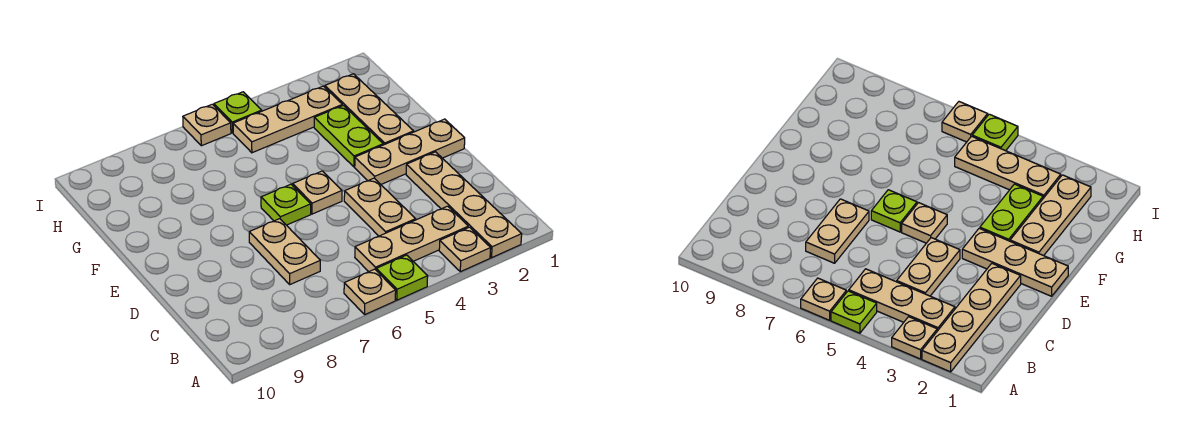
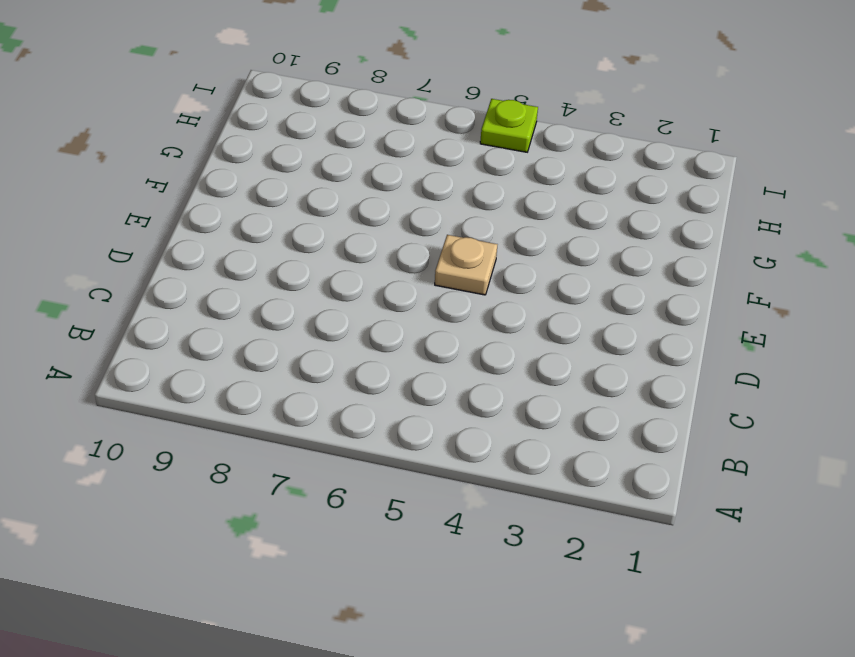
none -> tan plate A2:D2 level 1
none -> tan plate A3 level 1
none -> lime plate A5 level 1

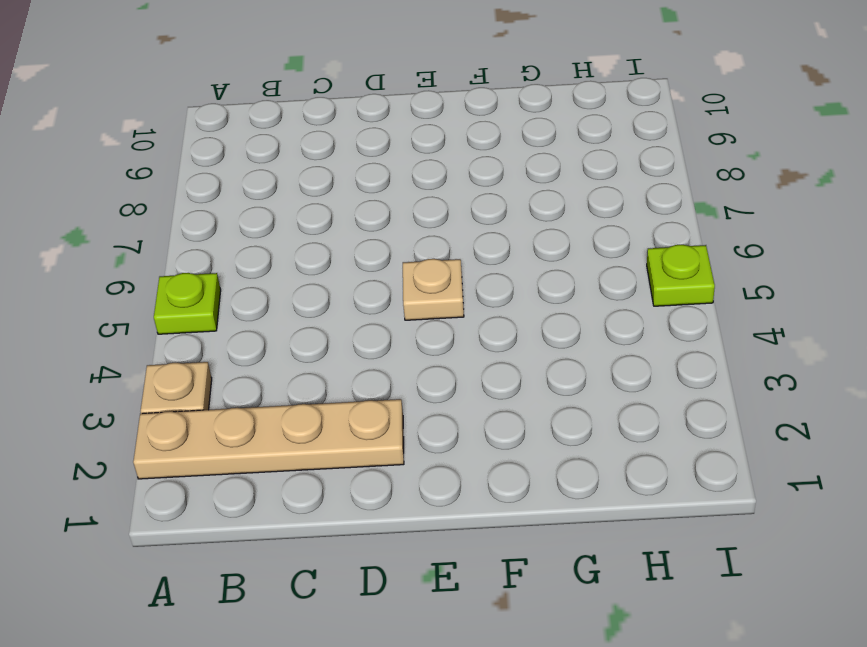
none -> tan plate A6 level 1
none -> tan plate B3:B5 level 1
none -> tan plate C4:D4 level 1

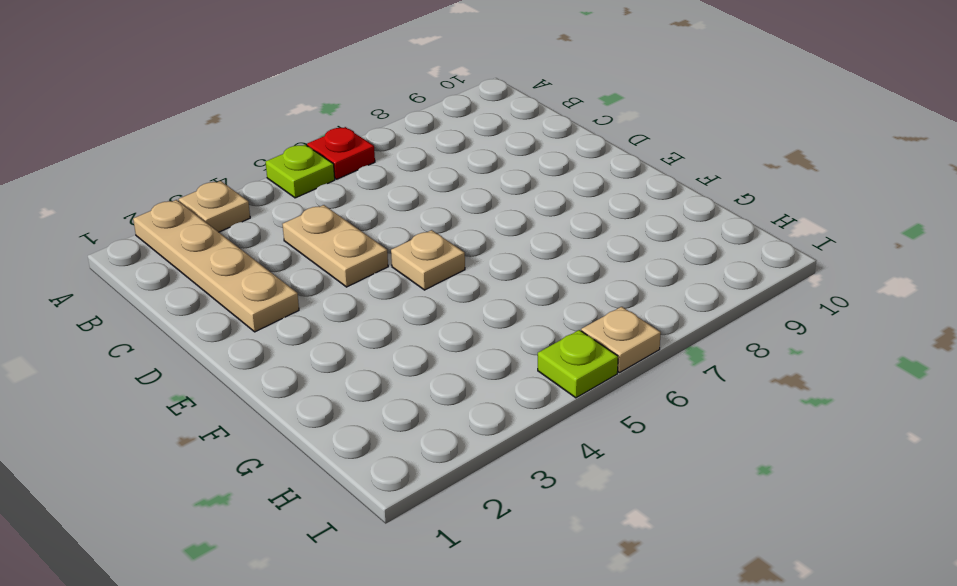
red plate A6 level 1 -> tan plate A6 level 1
none -> tan plate B3:B5 level 1
none -> tan plate C7:D7 level 1
none -> tan plate E1:E3 level 1

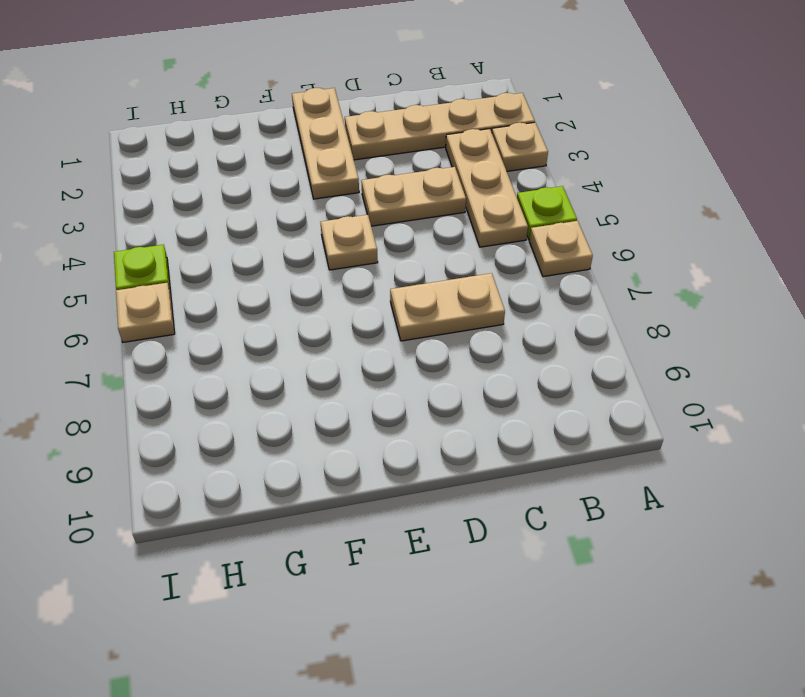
none -> lime plate E6 level 1
none -> tan plate F2:H2 level 1
none -> lime plate F3:G3 level 1

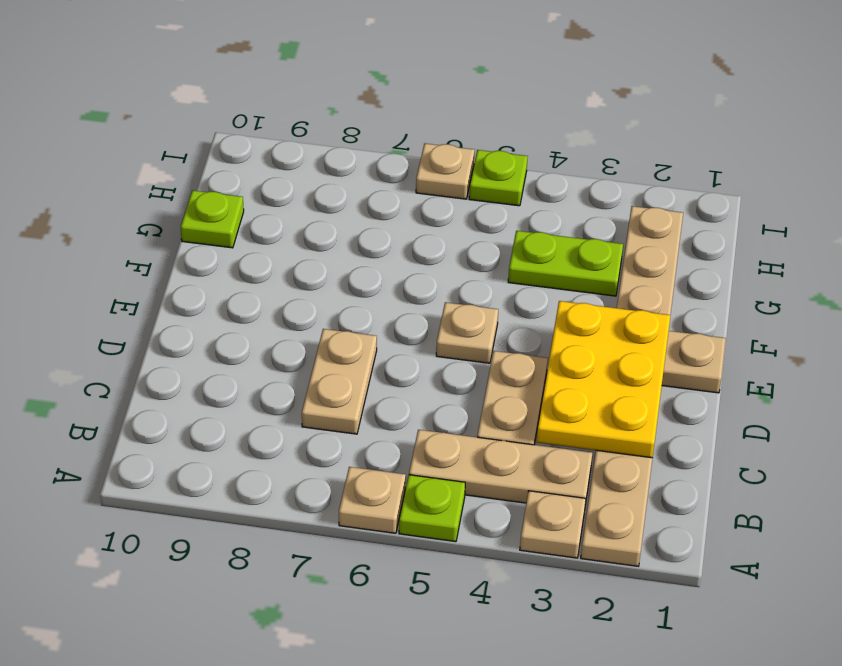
yellow plate C2:E3 level 2 -> none
lime plate G3:G4 level 1 -> lime plate F3:G3 level 1
lime plate G10 level 1 -> lime plate E6 level 1
none -> tan plate H3:H5 level 1

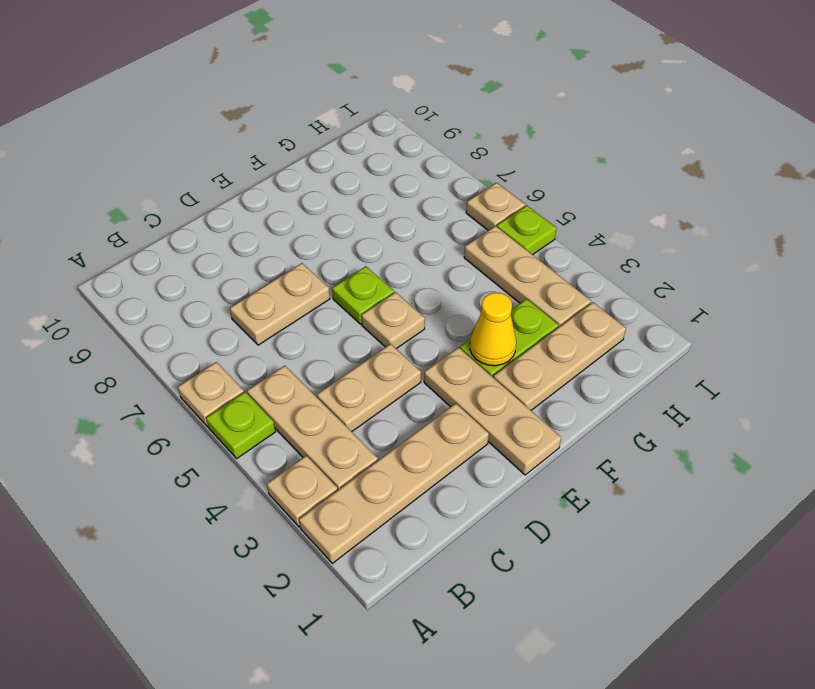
yellow cone F3 level 2 -> none

